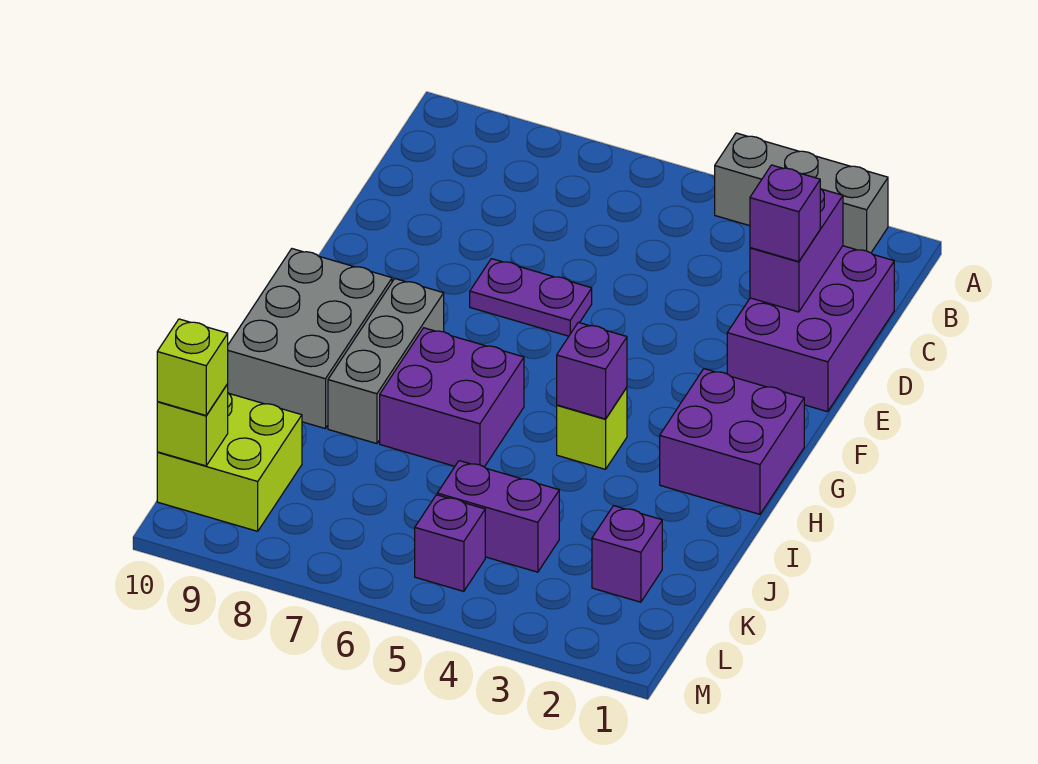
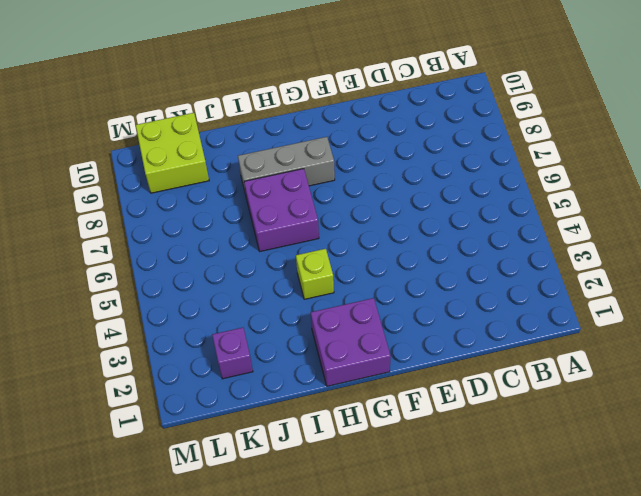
none -> grey brick A2:A4 level 1
none -> purple brick C1:E2 level 1
none -> purple plate E6:E7 level 1

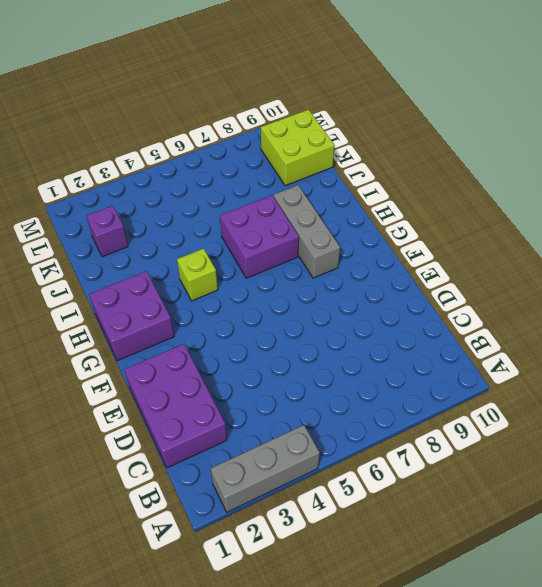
none -> purple plate E6:E7 level 1
none -> grey brick G9:I10 level 1
none -> purple brick K4:K5 level 1

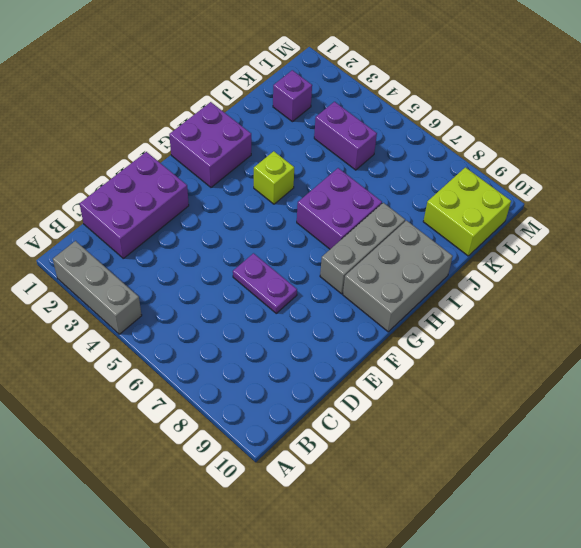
none -> purple brick L5 level 1
none -> purple brick C2:D2 level 2
none -> purple brick H4 level 2

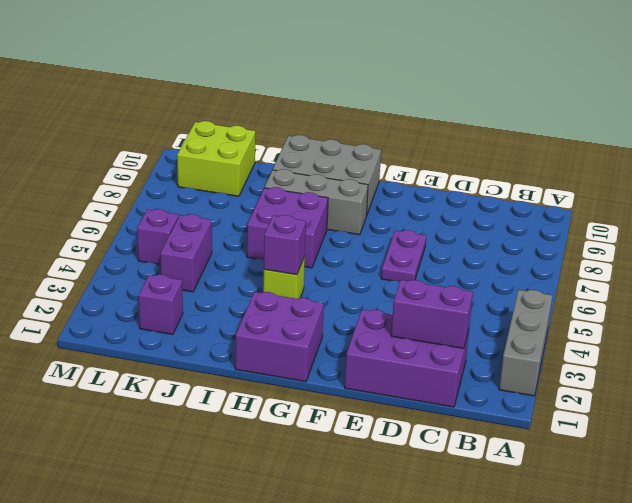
none -> lime brick L10 level 2
none -> purple brick D2 level 3
none -> lime brick L10 level 3

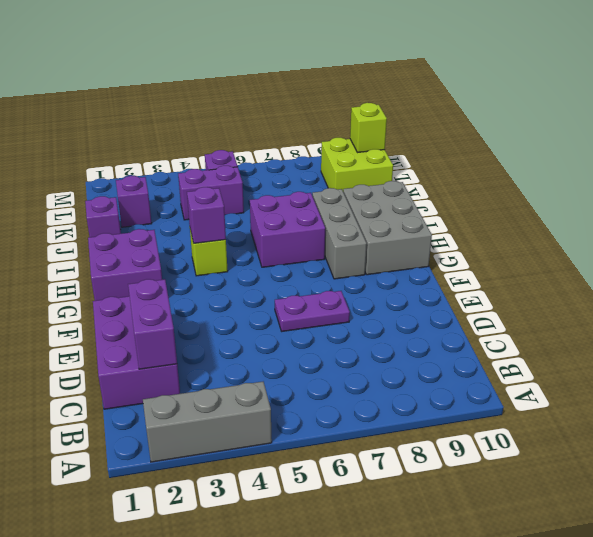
purple brick J1 level 1 -> purple brick D2 level 3
none -> lime brick L10 level 3

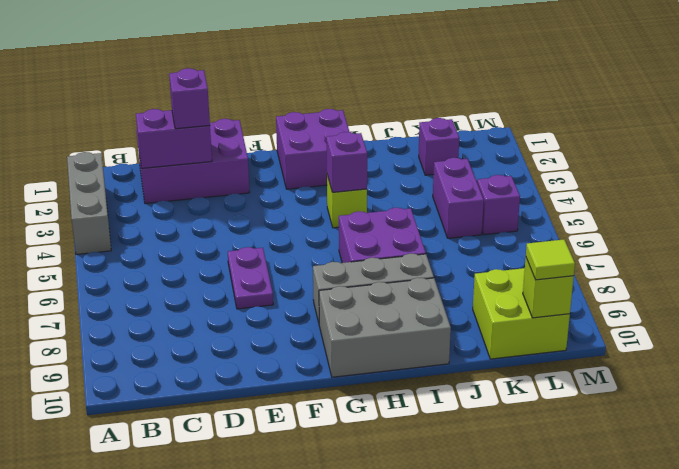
lime tile L10 level 3 -> lime brick L10 level 3

